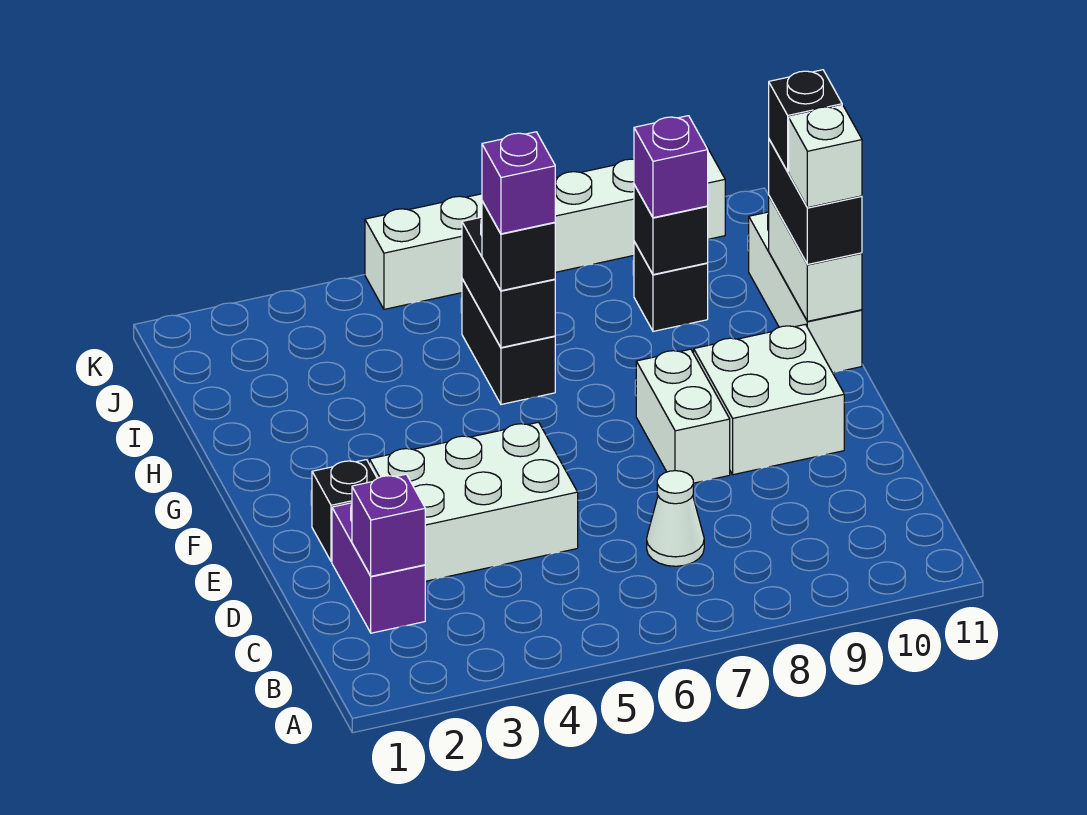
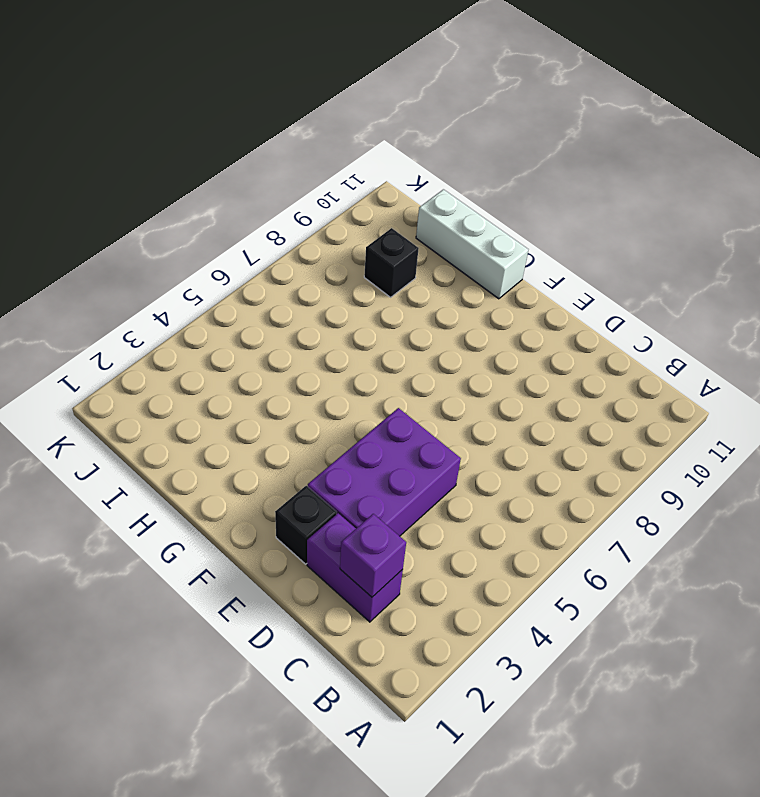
purple brick D3:E5 level 1 -> white brick D3:E5 level 1
none -> white cone C7 level 1
none -> white brick E8:F8 level 1
none -> white brick E9:F10 level 1

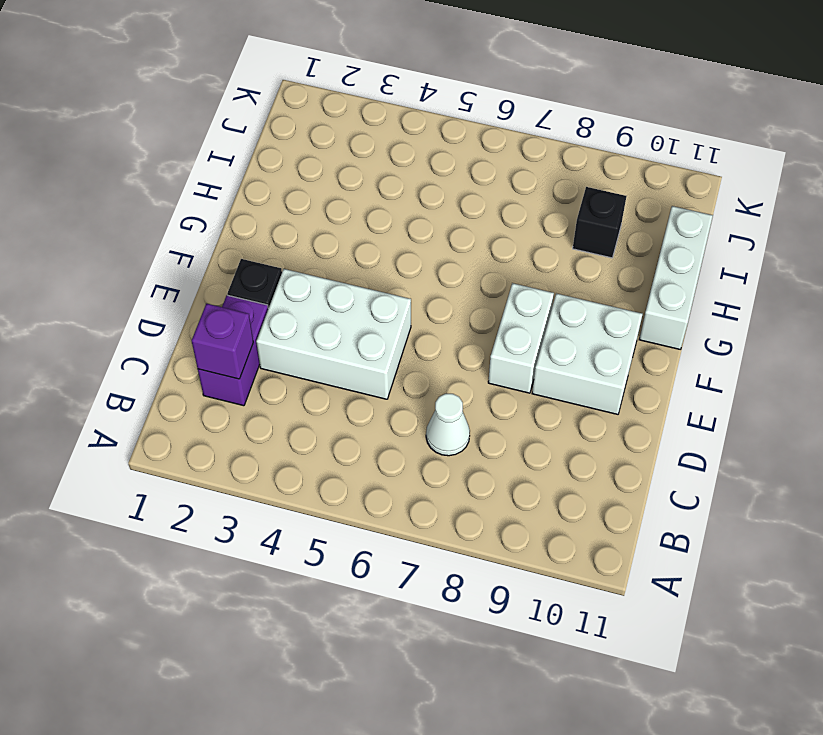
none -> black brick H6:I6 level 1
none -> white brick K5:K10 level 1
none -> white brick G11:H11 level 2

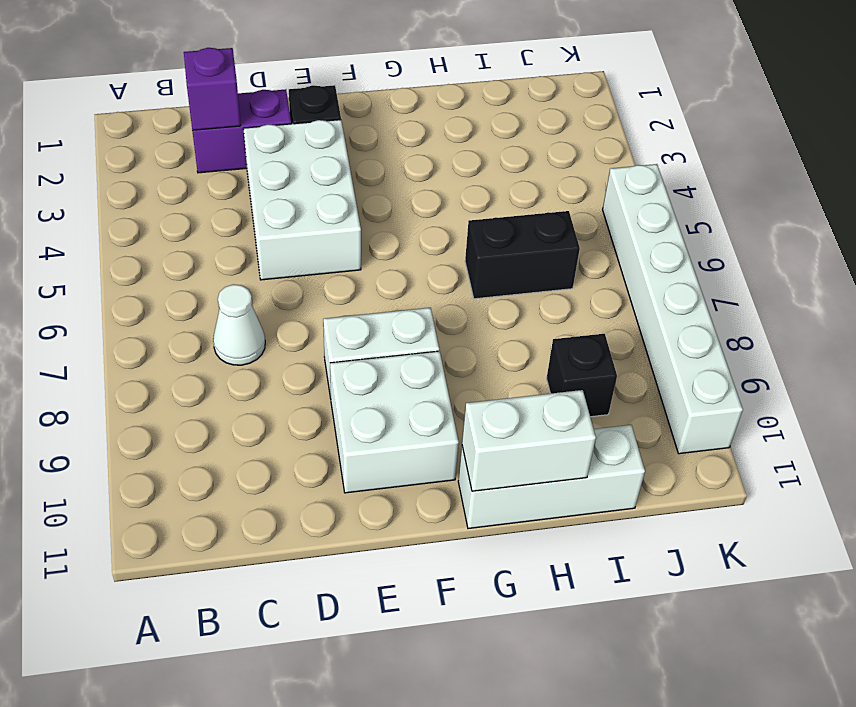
none -> black brick H6:I6 level 2
none -> black brick I9 level 2
none -> black brick G11:H11 level 3

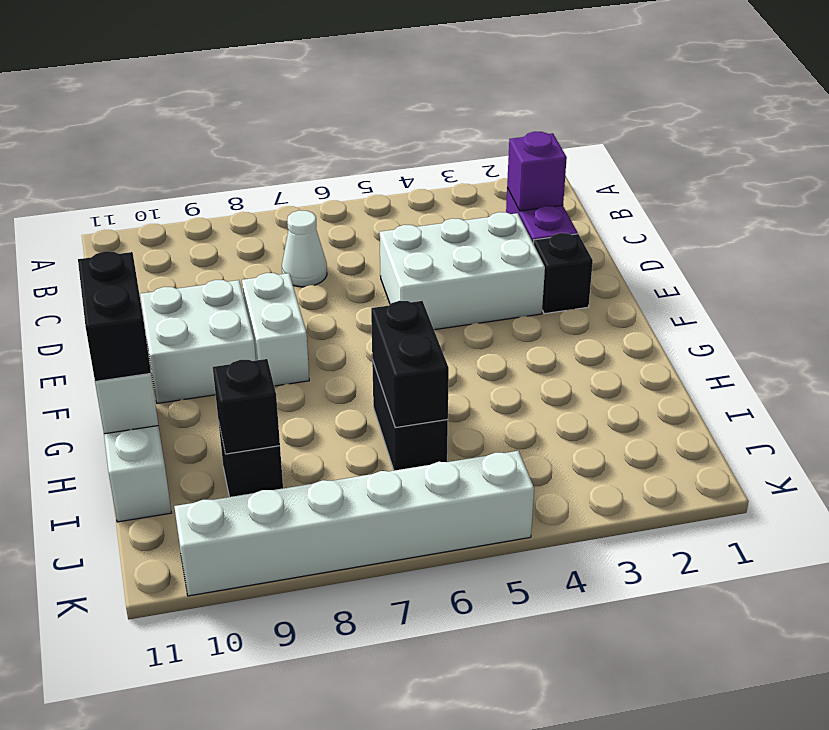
none -> black brick H6 level 3
none -> purple brick I9 level 3
none -> white brick G11 level 4

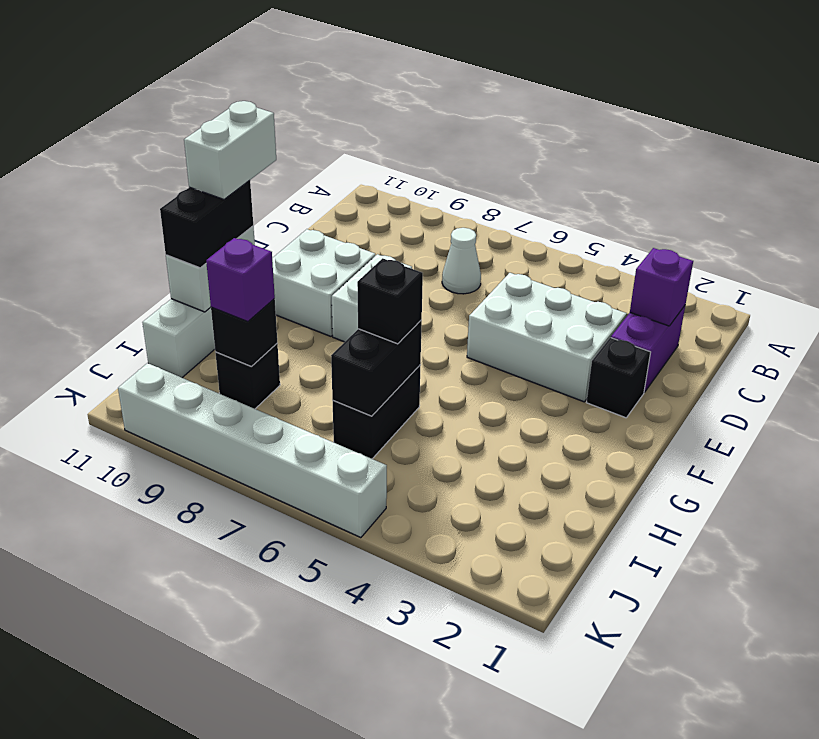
white brick F11:G11 level 4 -> white brick G11 level 4
none -> purple brick H6 level 4
none -> black brick H11 level 4

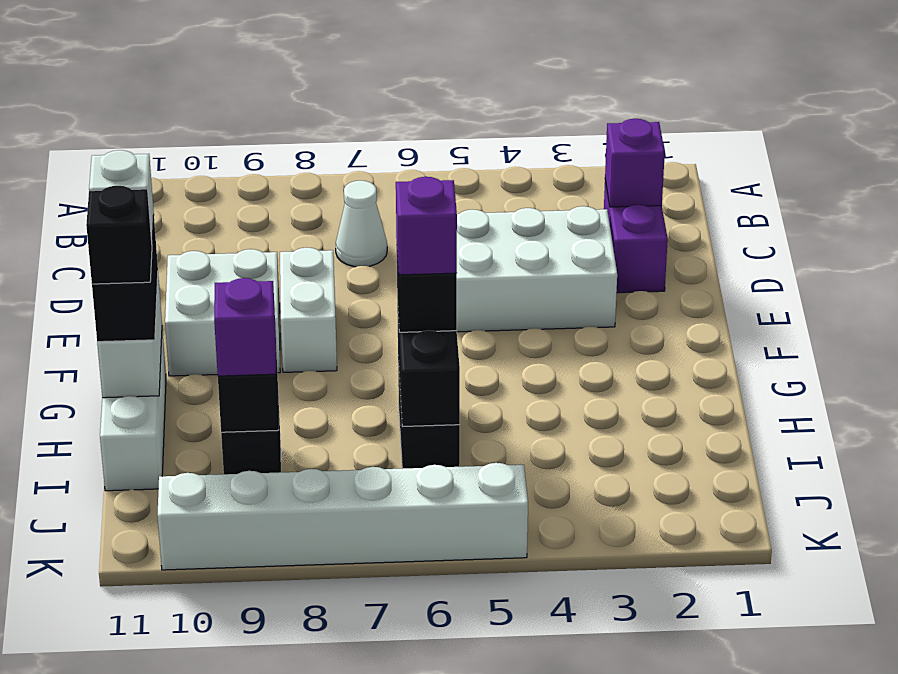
none -> black brick E2 level 1

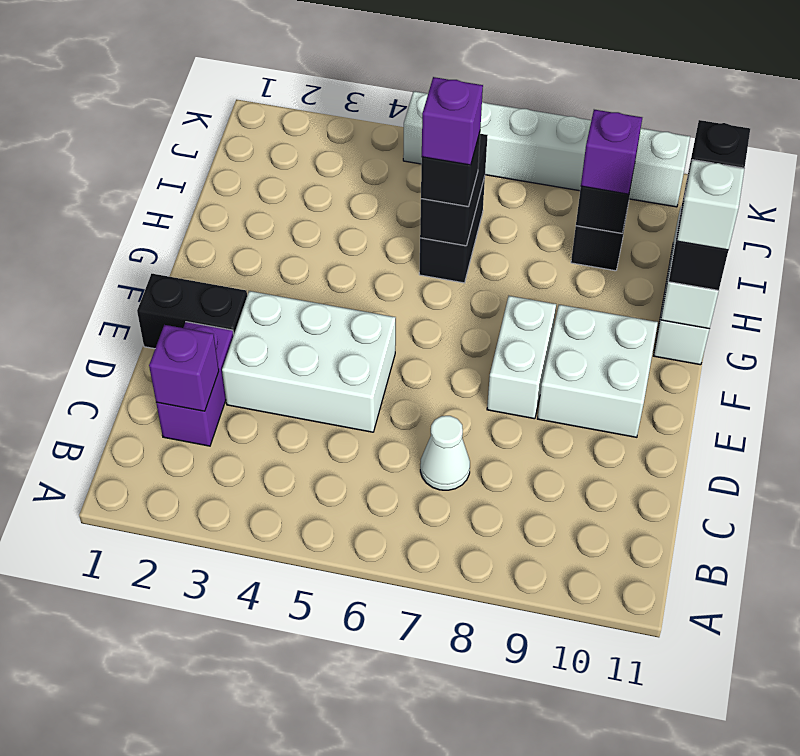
black brick E1:E2 level 1 -> black brick E2 level 1

